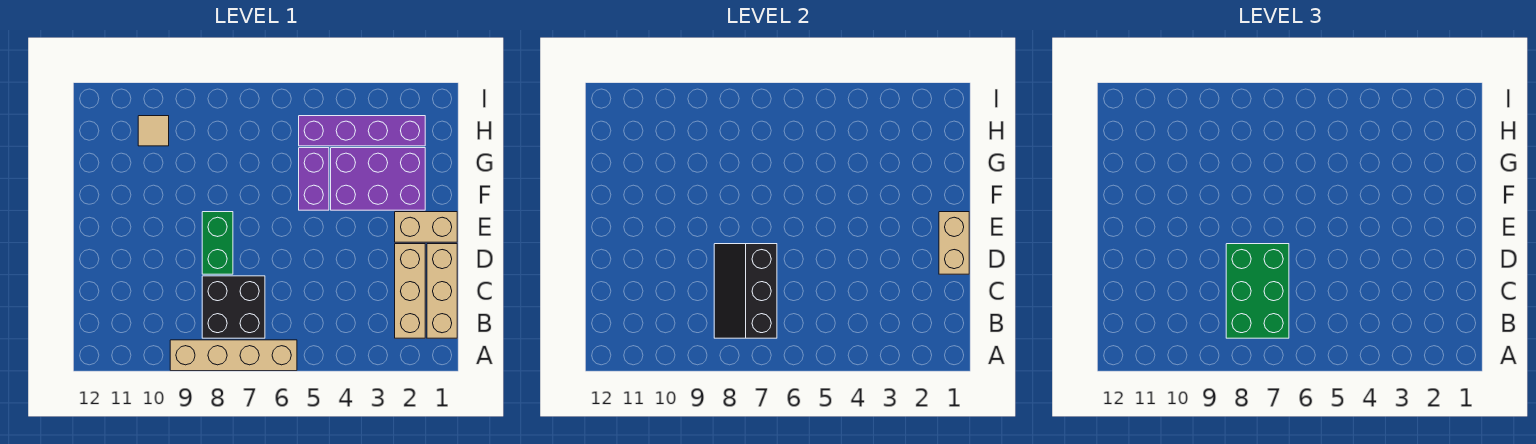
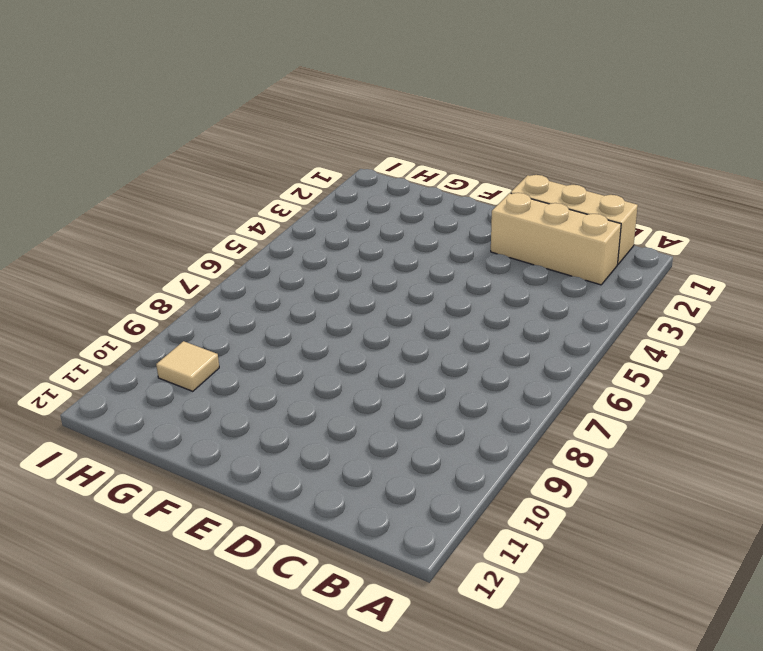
none -> tan brick A6:A9 level 1
none -> black brick B7:C8 level 1
none -> green brick D8:E8 level 1

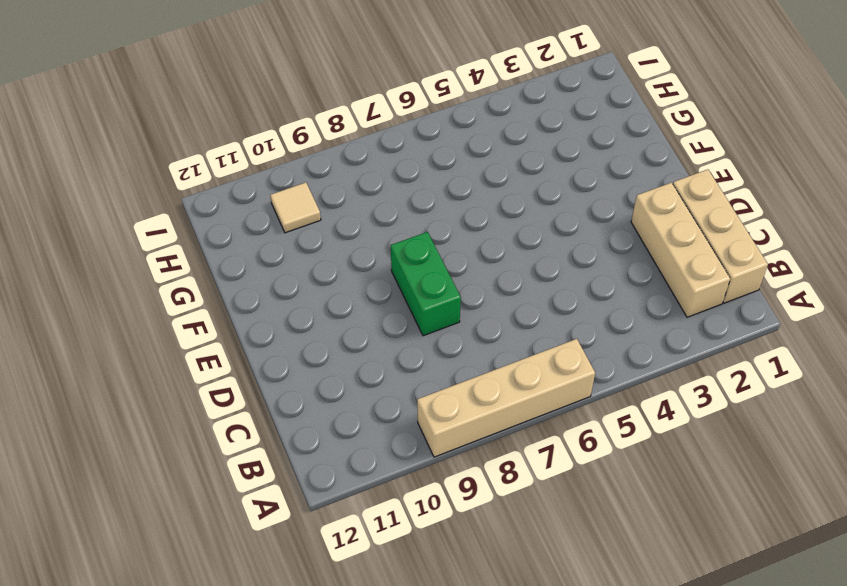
none -> black brick B7:C8 level 1
none -> tan brick E1:E2 level 1
none -> purple brick F2:G4 level 1

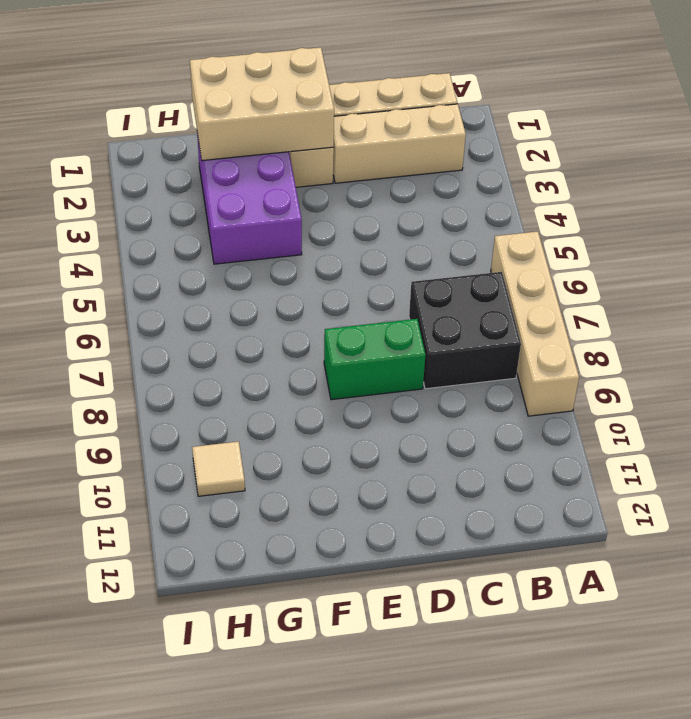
tan brick E1:G2 level 2 -> tan brick D1:E1 level 2
none -> purple brick F5:G5 level 1
none -> purple brick H2:H5 level 1
none -> black slope B7:D8 level 2 top 7

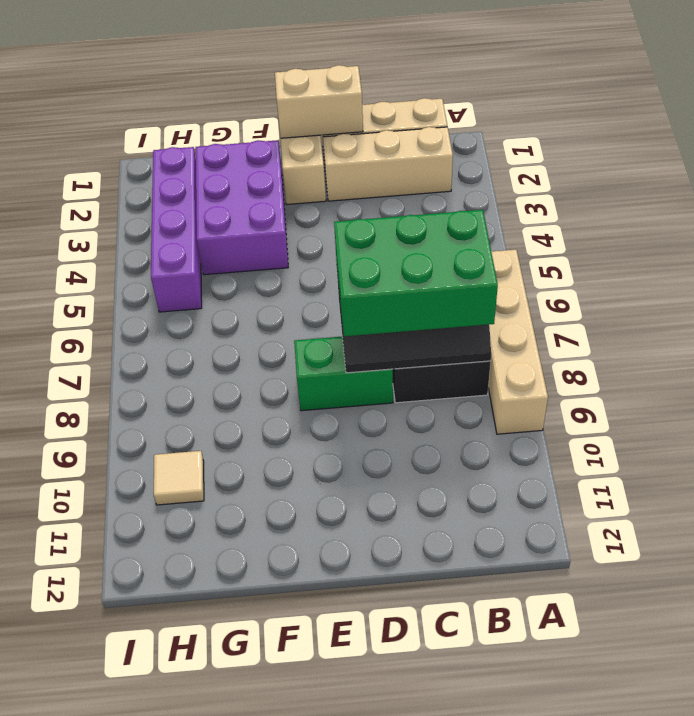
none -> purple brick F5:G5 level 1

